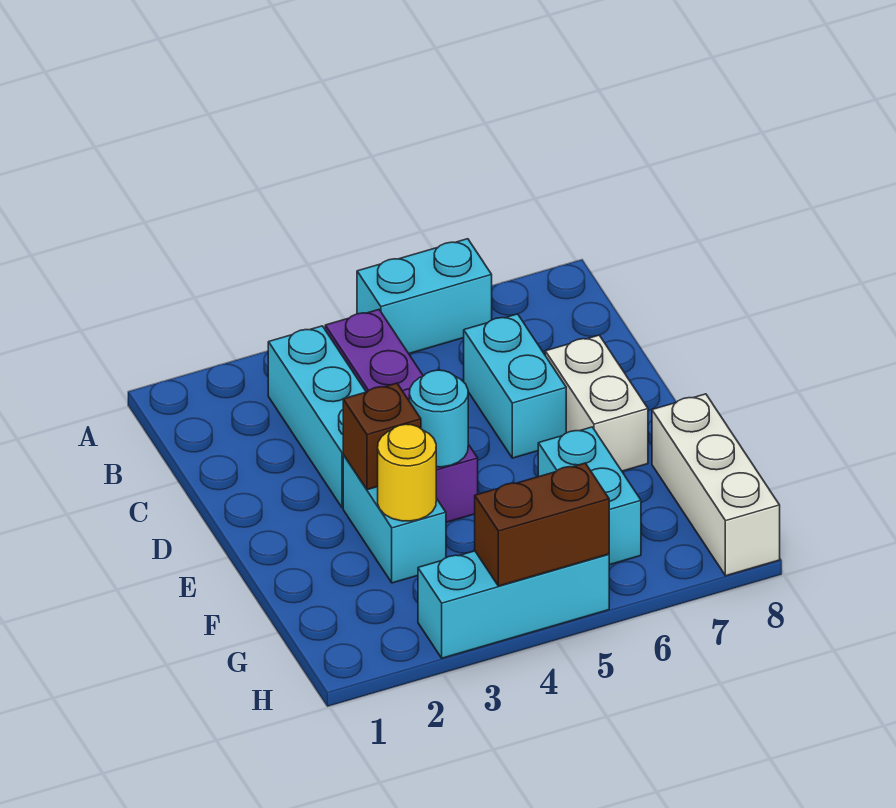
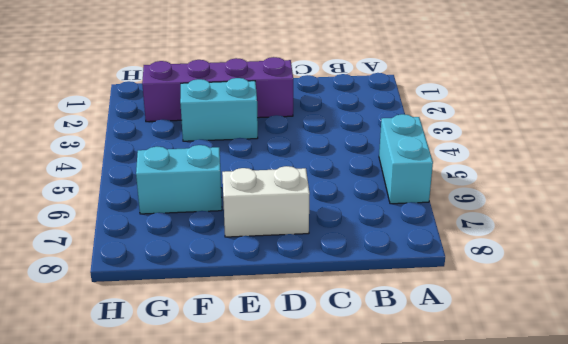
purple brick D2:G2 level 1 -> purple brick B4:E4 level 1
none -> cyan brick B3:D3 level 1
none -> cyan brick C6:D6 level 1
none -> white brick F8:H8 level 1

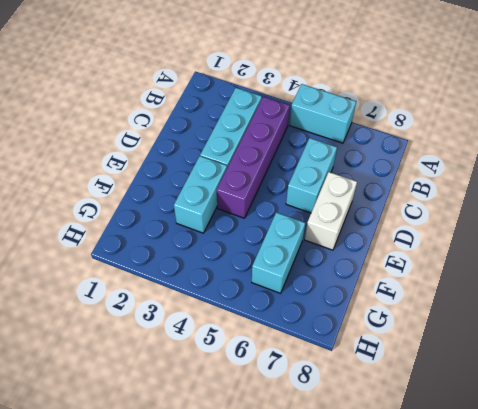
none -> white brick F8:H8 level 1
none -> cyan brick H3:H5 level 1
none -> brown brick E3 level 2

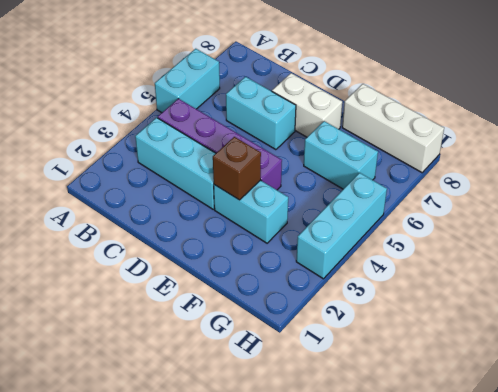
none -> cyan round brick E4 level 2
none -> yellow round brick F3 level 2
none -> brown brick H4:H5 level 2

